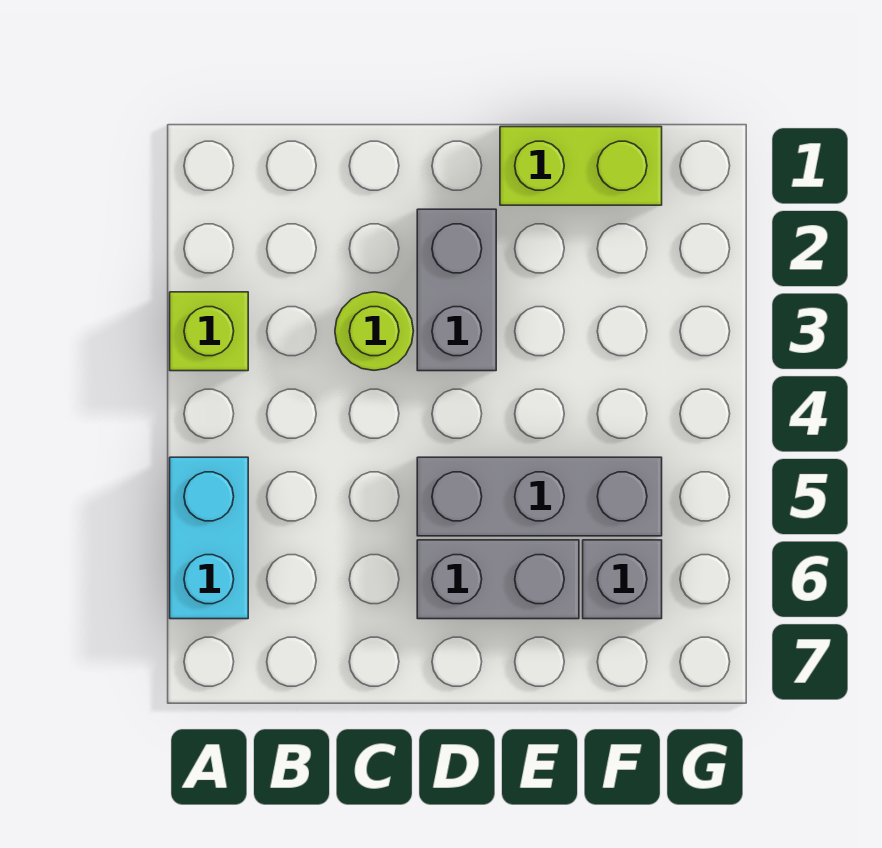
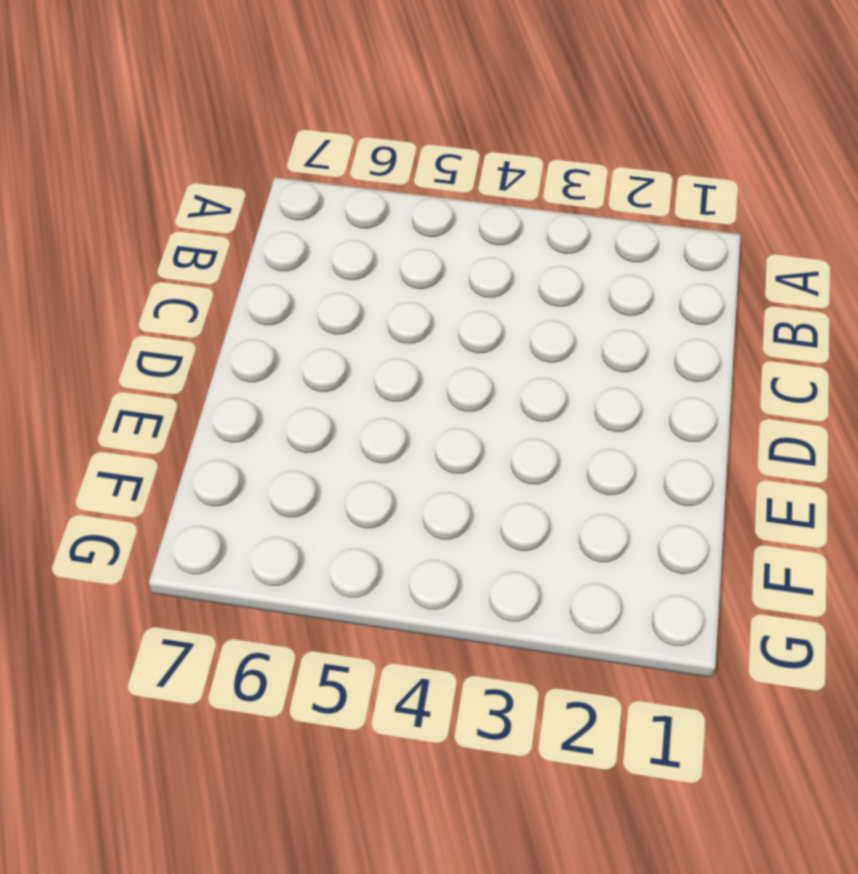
none -> lime brick A3 level 1
none -> cyan brick A5:A6 level 1

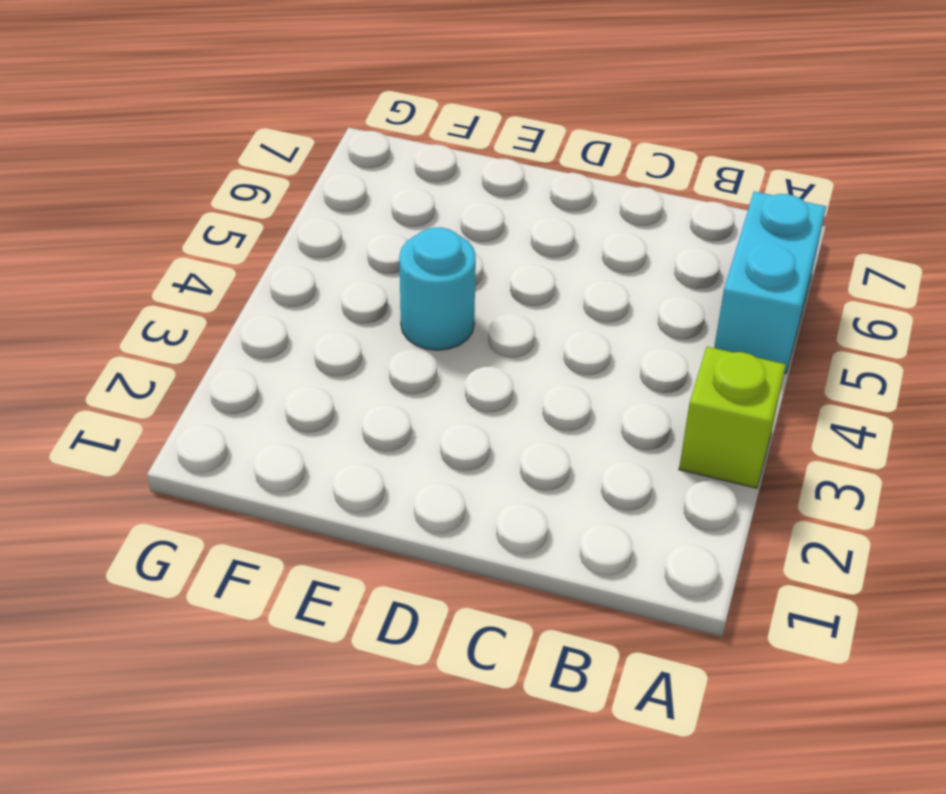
cyan round brick E4 level 1 -> none
none -> lime round brick C3 level 1
none -> grey brick D2:D3 level 1

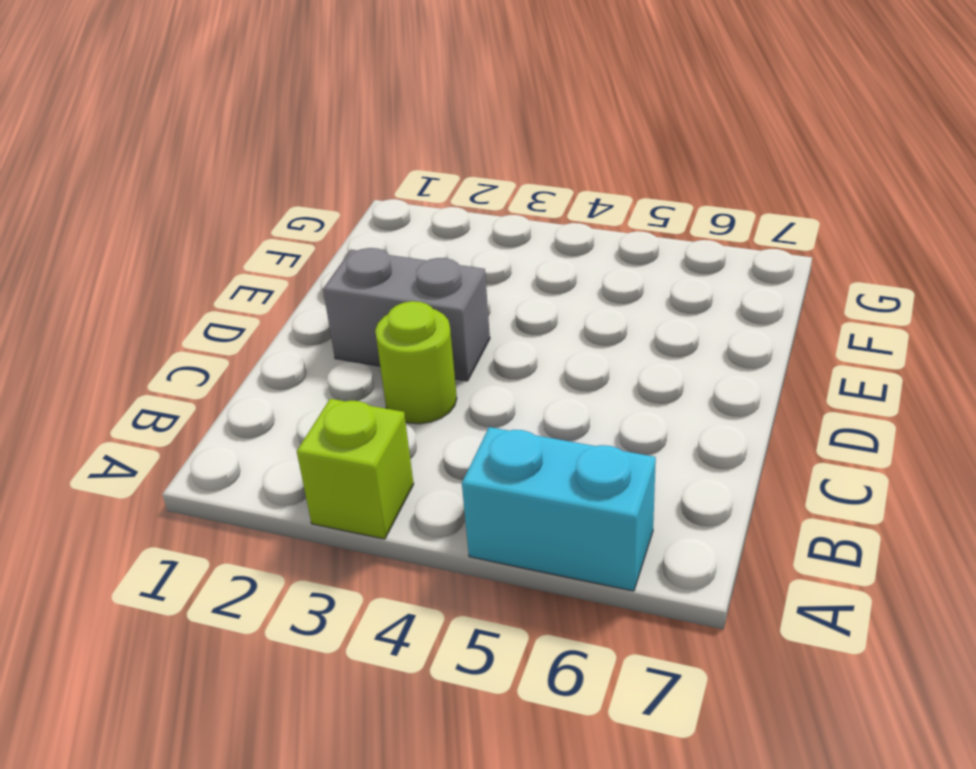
none -> grey brick D5:F5 level 1
none -> grey brick D6:E6 level 1

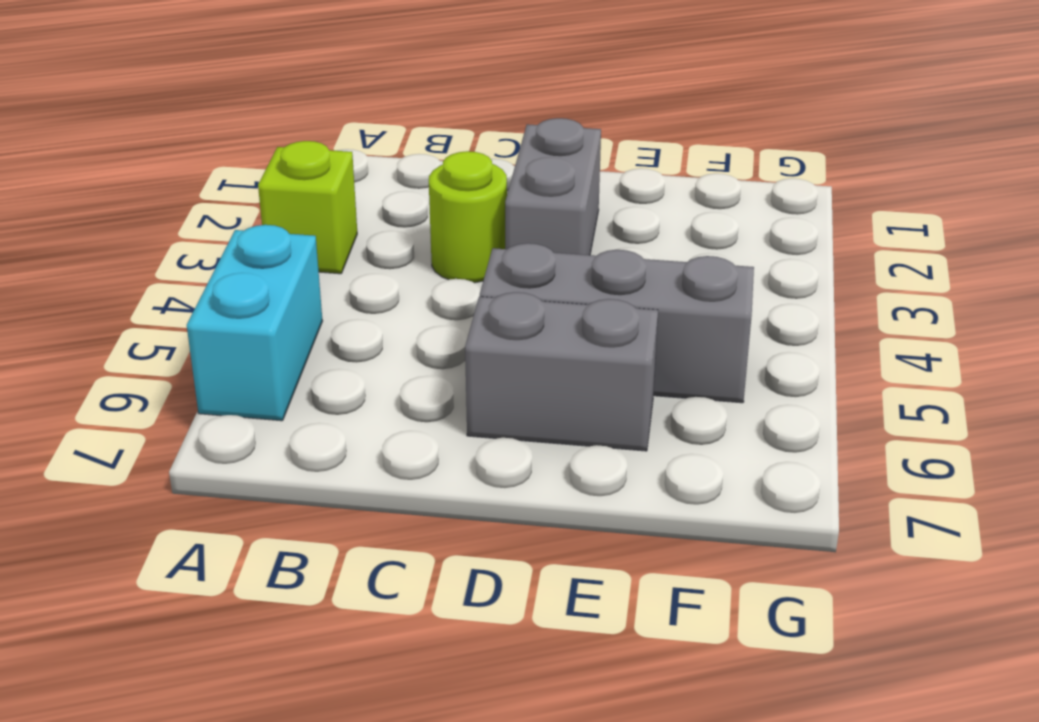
none -> lime brick E1:F1 level 1
none -> grey brick F6 level 1

